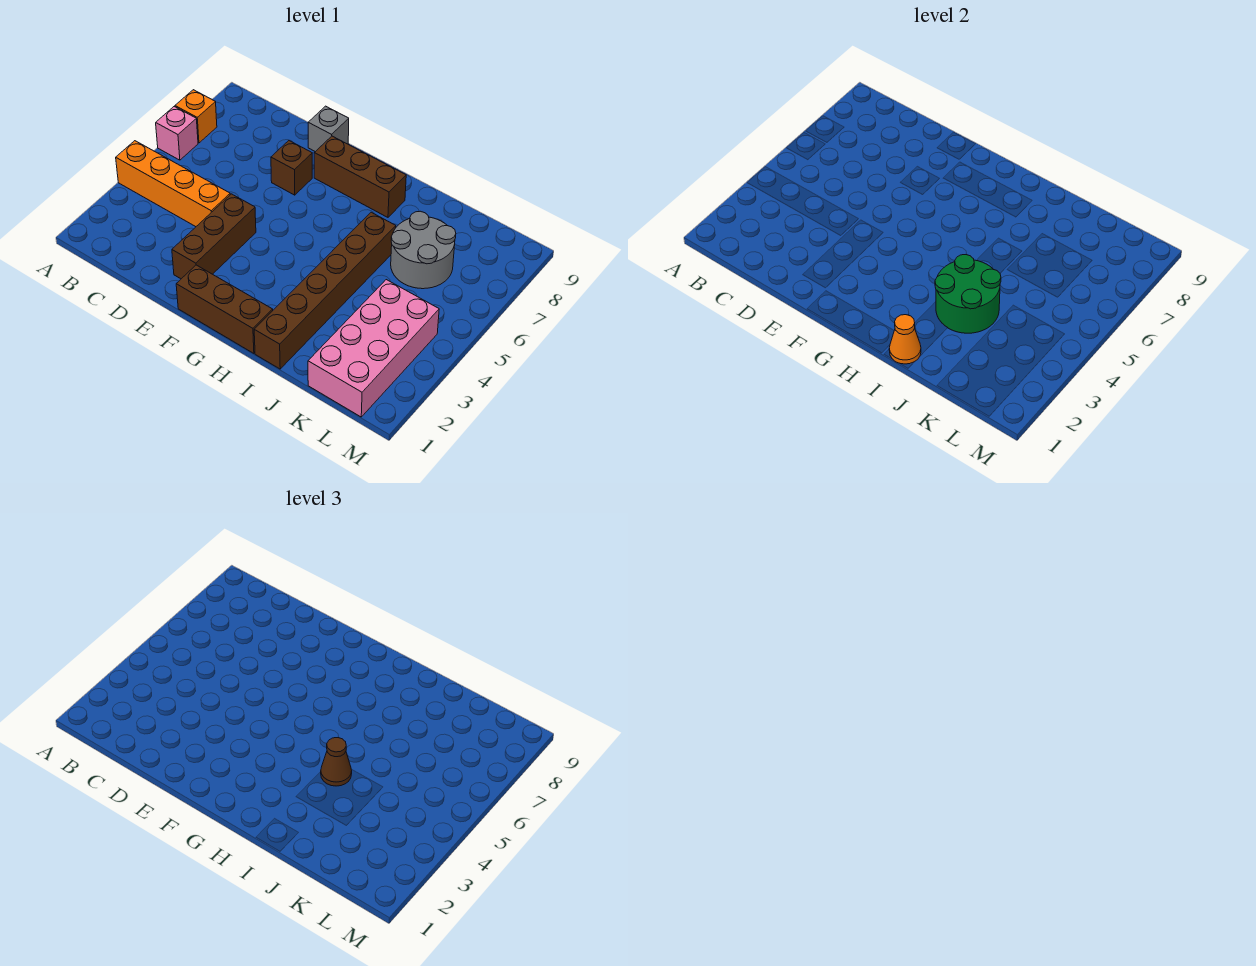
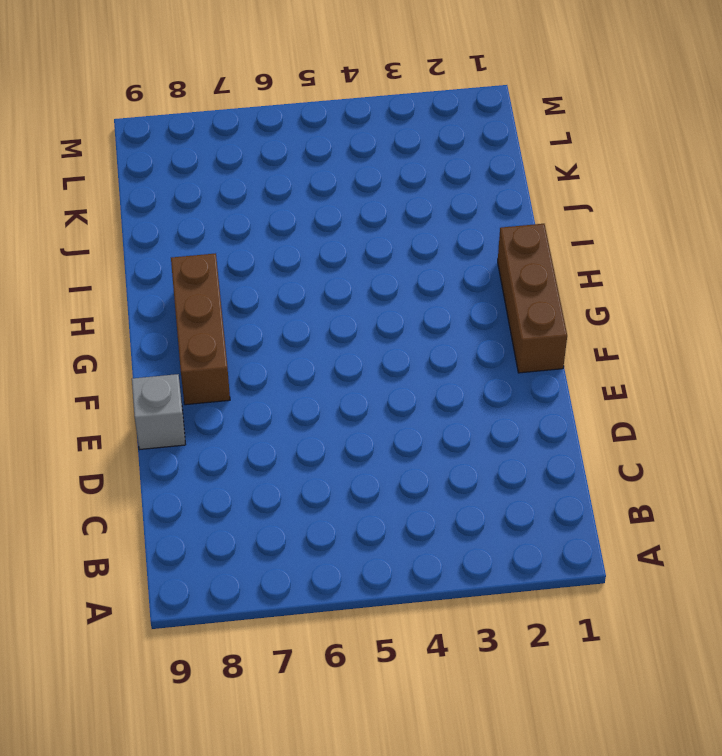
none -> orange brick A4:D4 level 1
none -> pink brick A6 level 1
none -> orange brick A7 level 1

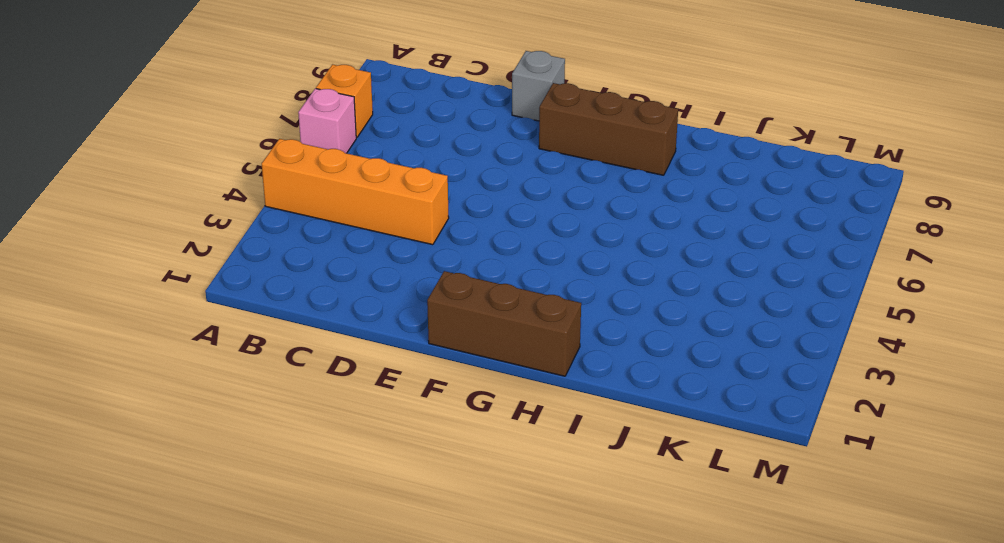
none -> brown brick E2:E4 level 1
none -> brown brick E7 level 1
none -> brown brick I1:I6 level 1

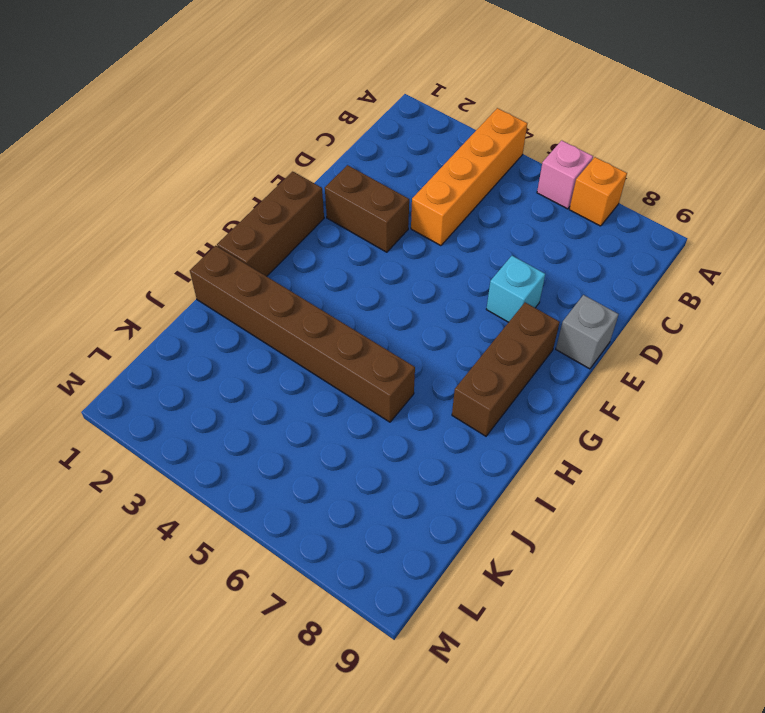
brown brick E2:E3 level 1 -> brown brick E2:E4 level 1
cyan brick E7 level 1 -> brown brick E7 level 1
none -> grey round brick J6:K7 level 1
none -> pink brick K1:L4 level 1
none -> orange cone I1 level 2

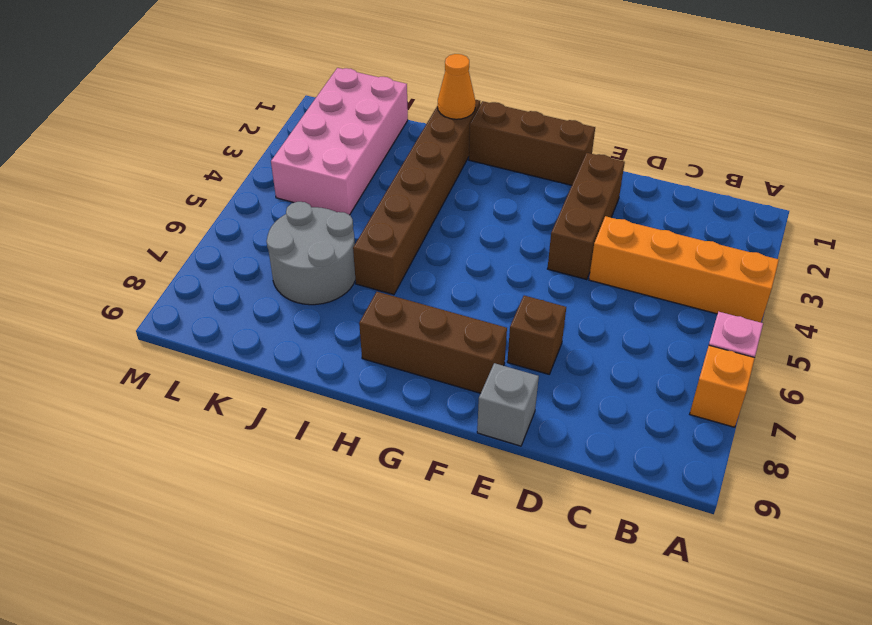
none -> green round brick I3:J4 level 2
none -> brown cone I4 level 3

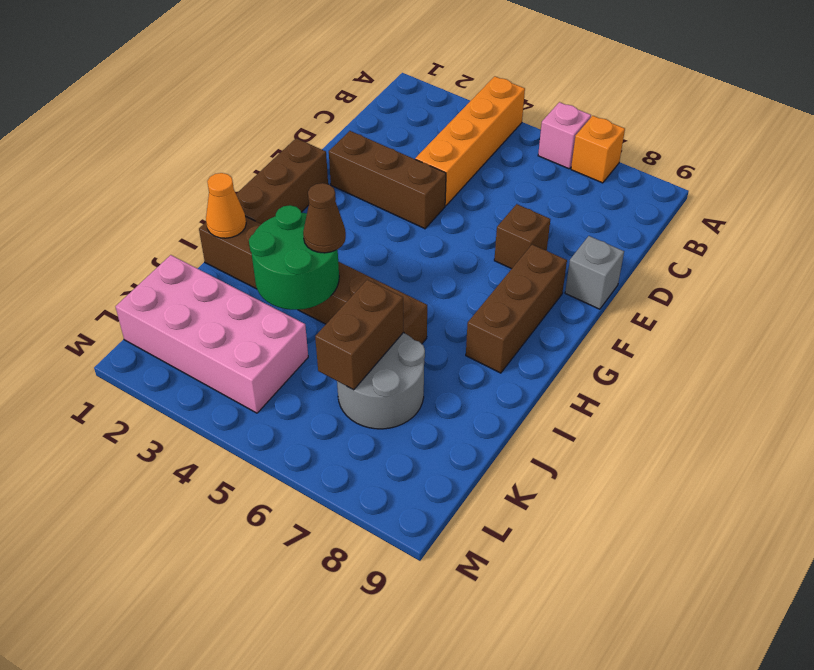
brown brick J6:K6 level 2 -> none

